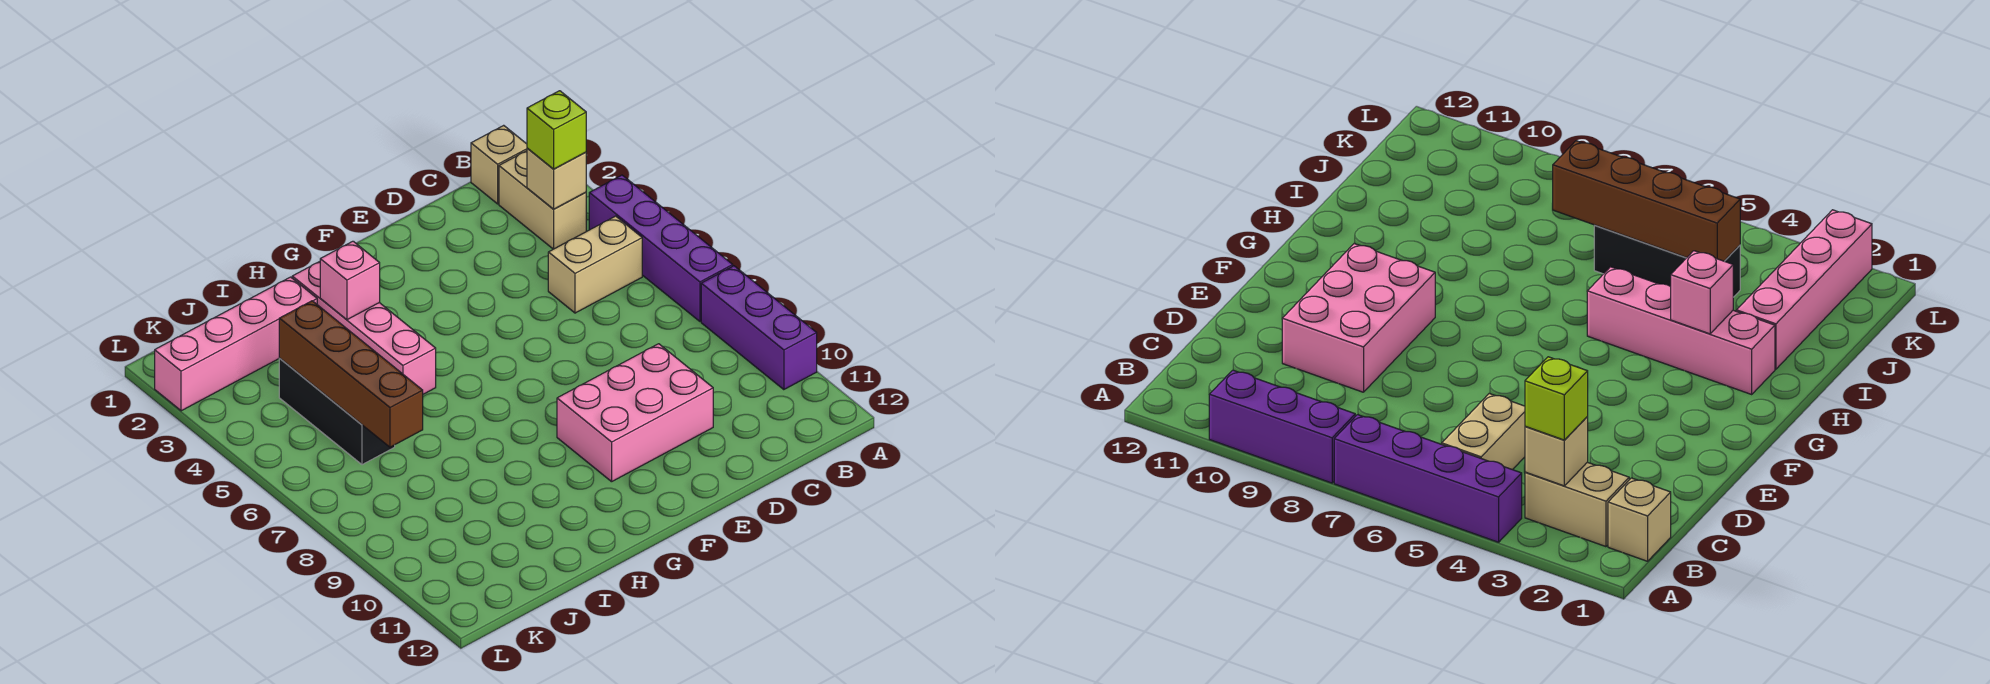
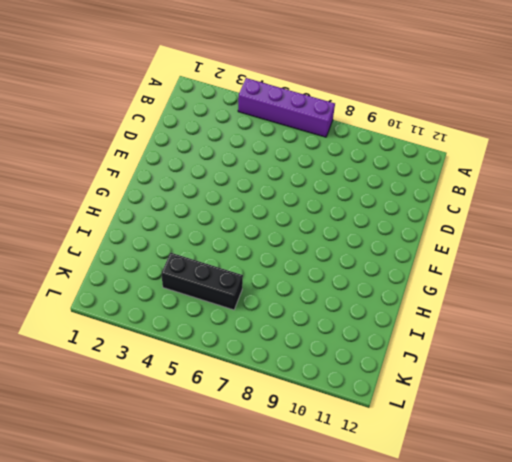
none -> purple brick A8:A10 level 1
none -> tan brick B1 level 1
none -> tan brick B2:B3 level 1

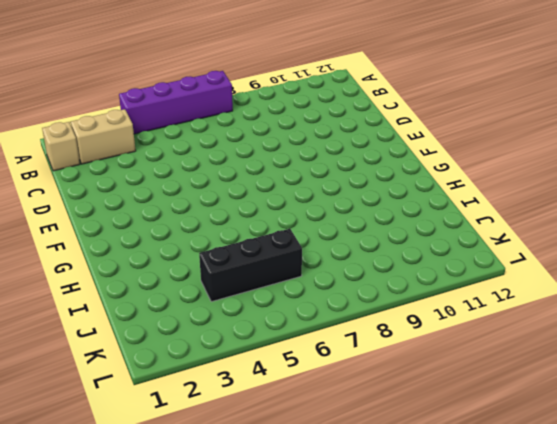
none -> purple brick A8:A10 level 1
none -> tan brick B5:C5 level 1
none -> pink brick D9:F10 level 1

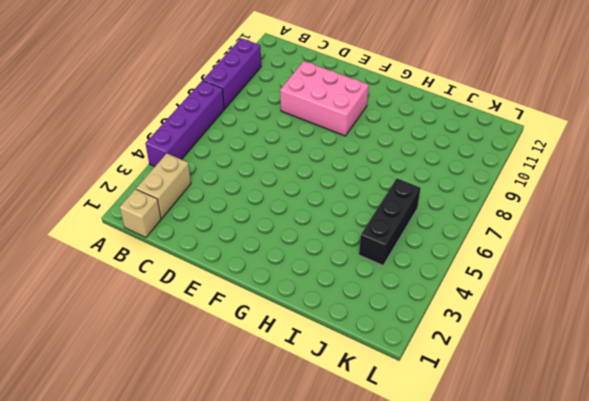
none -> tan brick B5:C5 level 1
none -> pink brick H2:H5 level 1
none -> pink brick I2:L2 level 1

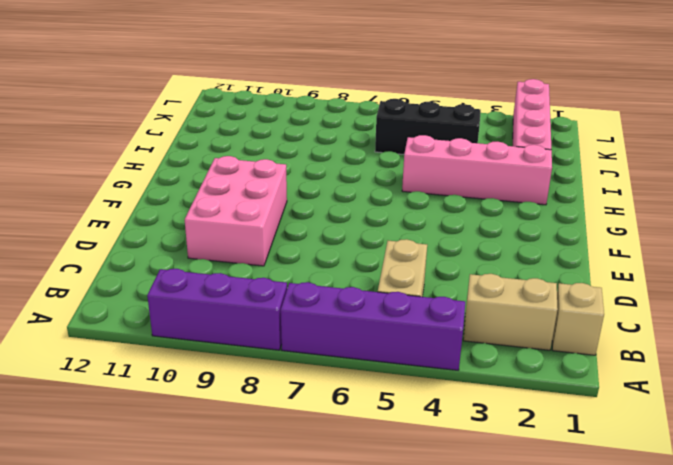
none -> tan brick B3 level 2
none -> pink brick H3 level 2
none -> brown brick J4:J7 level 2

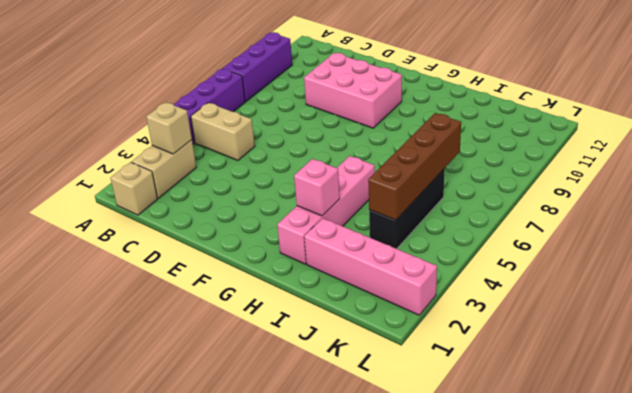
none -> lime brick B3 level 3

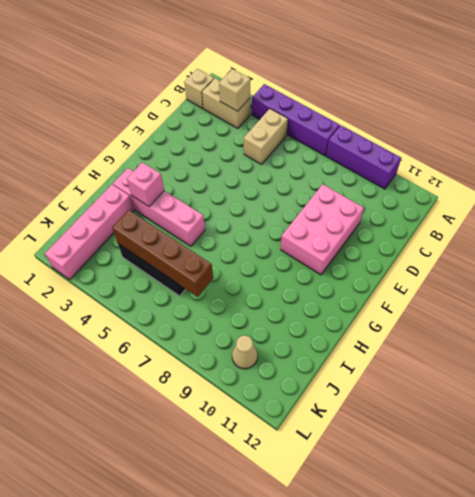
tan cone K10 level 1 -> none
none -> lime brick B3 level 3

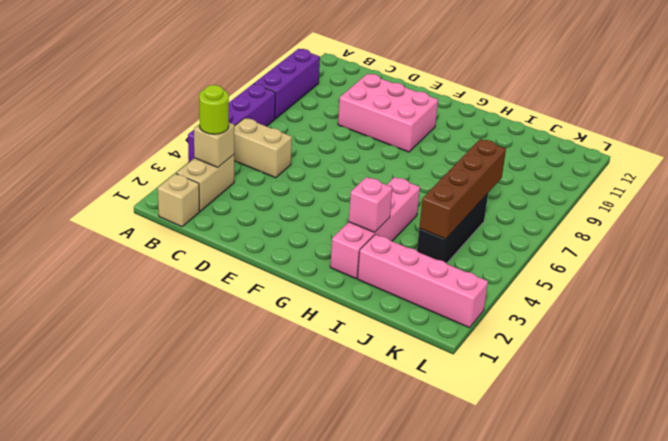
lime round brick B3 level 3 -> lime brick B3 level 3

